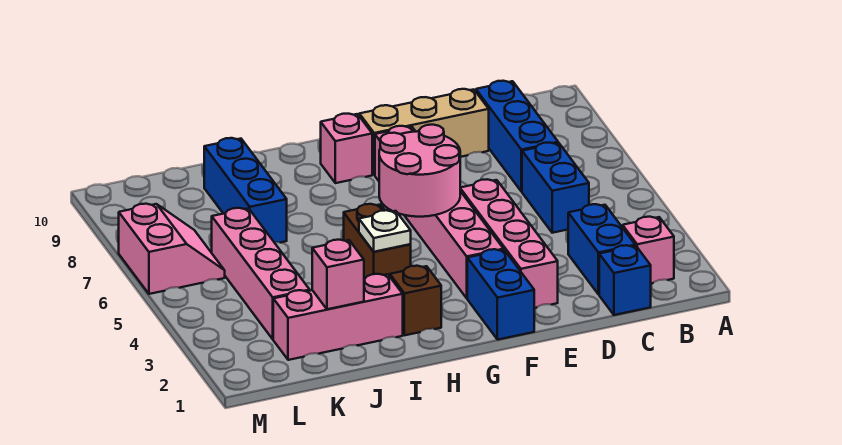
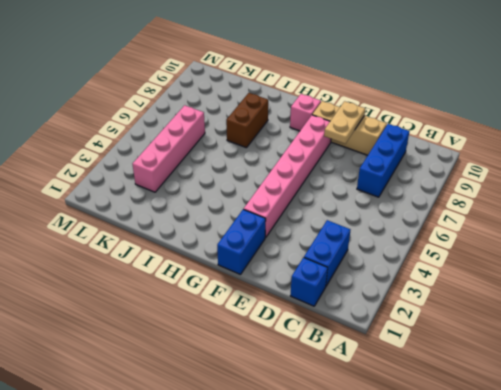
tan plate E8:E9 level 2 -> none
brown brick I7:I8 level 1 -> brown brick H4:H5 level 1
none -> pink brick B2 level 1
none -> blue brick C5:C6 level 1
none -> pink brick E2:E5 level 1

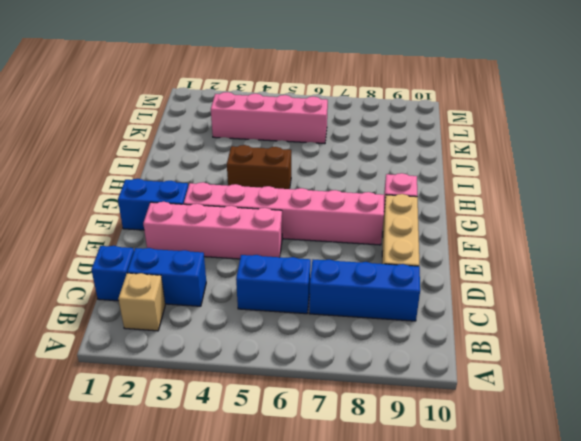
tan brick B2 level 1 -> pink brick B2 level 1
none -> brown brick H2 level 1
none -> pink brick I2:K2 level 1
none -> blue brick J7:J9 level 1

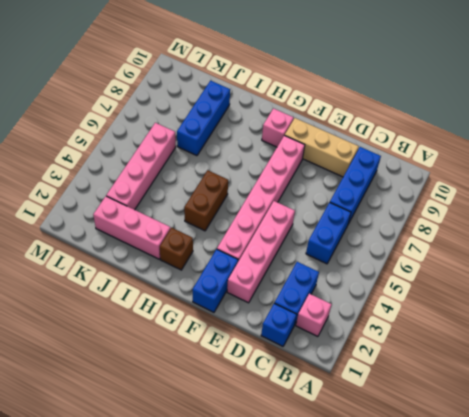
none -> pink slope L6:M7 level 1 top M
none -> pink round brick F5:G6 level 2
none -> white plate H4 level 2

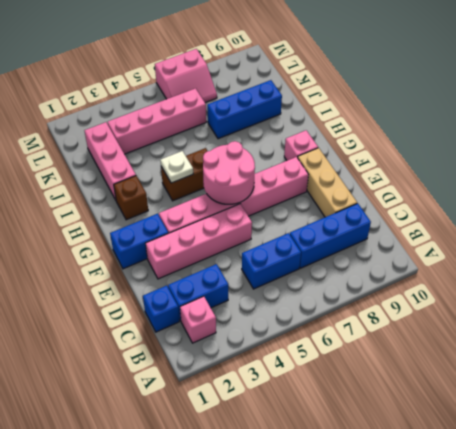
none -> pink brick J2 level 2

